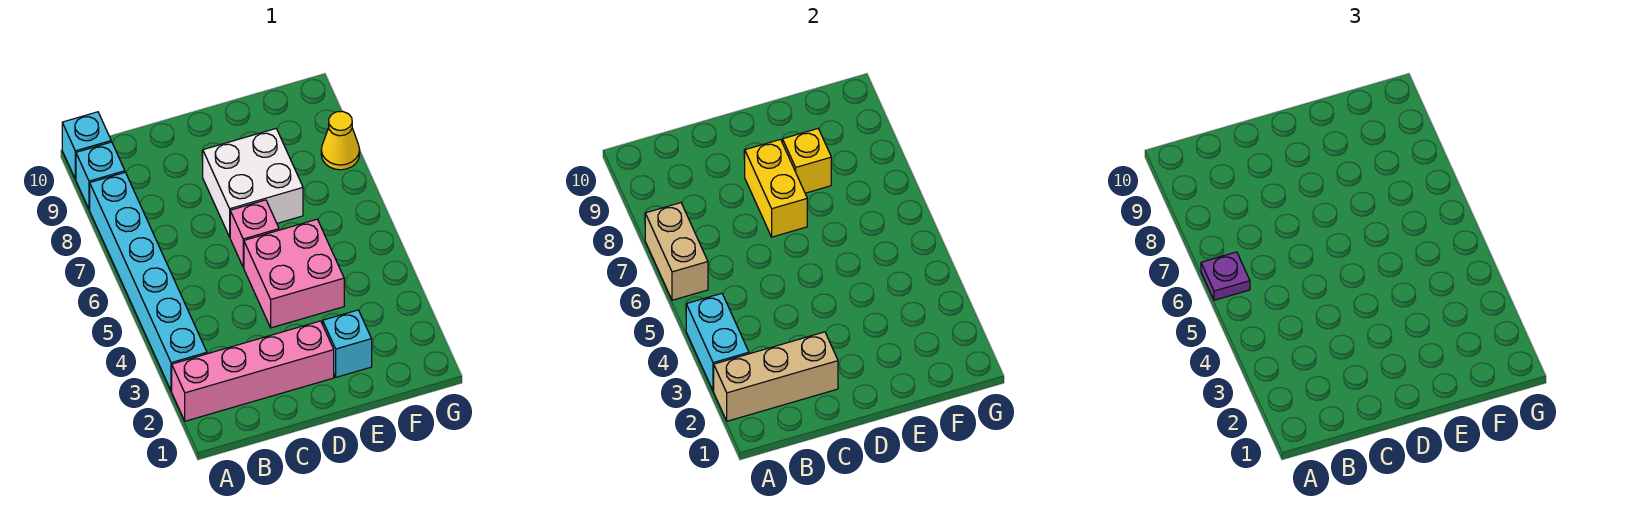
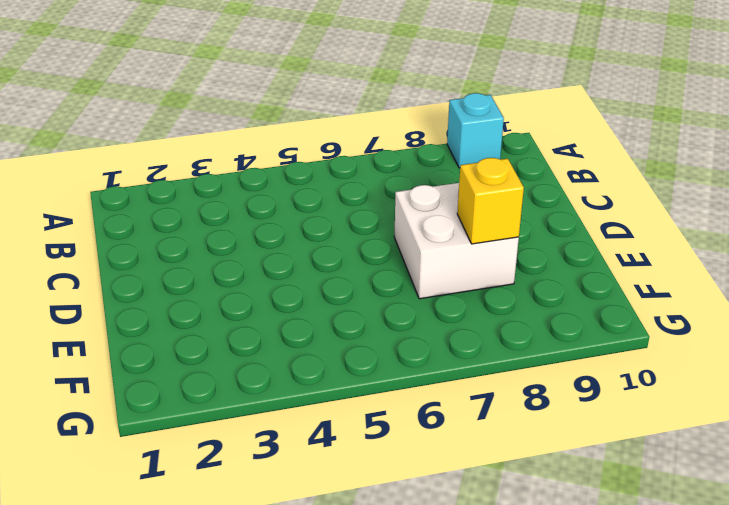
none -> pink brick A2:D2 level 1
none -> cyan brick A3:A8 level 1
none -> cyan brick A10 level 1

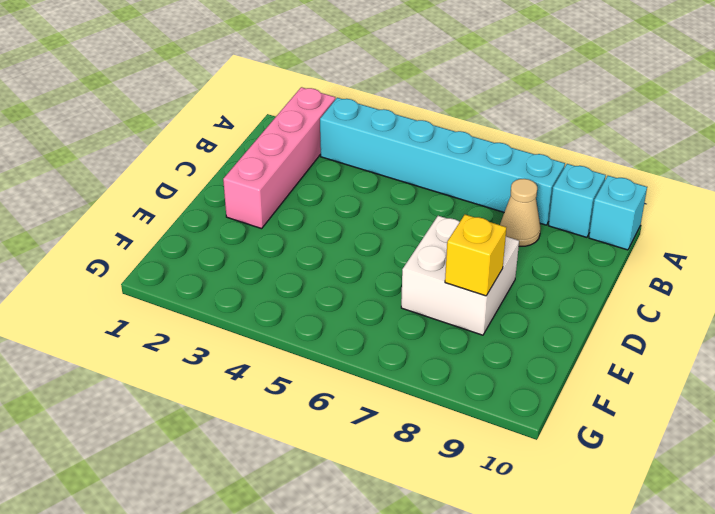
tan cone B8 level 1 -> none
none -> pink brick D4:E5 level 1
none -> pink brick D6 level 1
none -> cyan brick E2 level 1

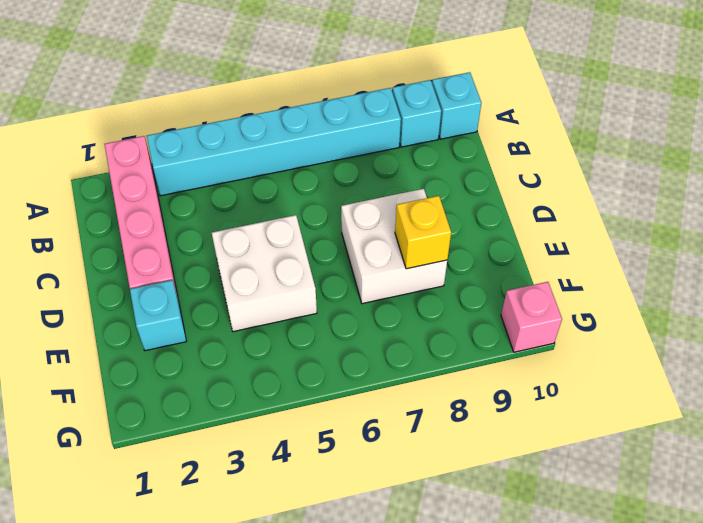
white brick D4:E5 level 1 -> pink brick D4:E5 level 1
pink brick G10 level 1 -> pink brick D6 level 1
none -> yellow cone G8 level 1
none -> tan brick A2:C2 level 2
none -> cyan brick A3:A4 level 2

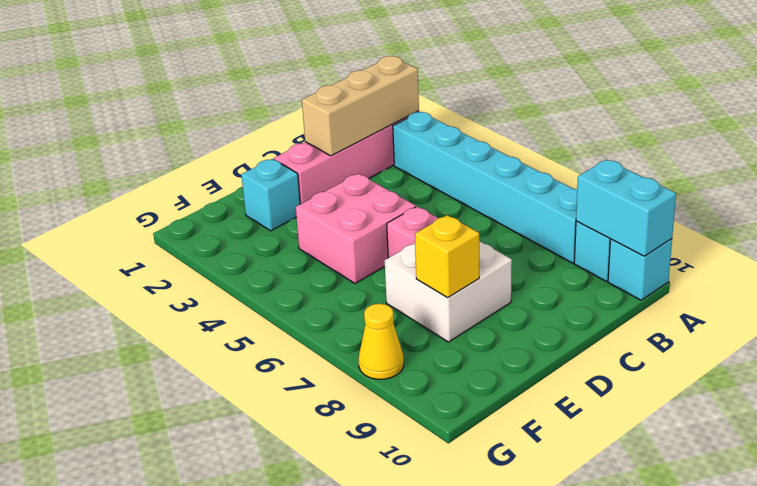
cyan brick A9:A10 level 2 -> cyan brick A3:A4 level 2
none -> tan brick A6:A7 level 2
none -> yellow brick D7:D8 level 2
none -> purple plate A6 level 3

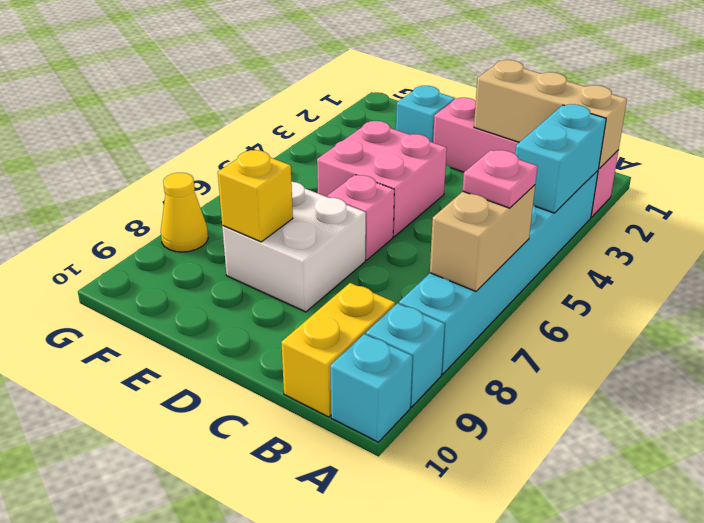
pink plate A6 level 3 -> purple plate A6 level 3
yellow brick B9:B10 level 1 -> yellow brick D7:D8 level 2

